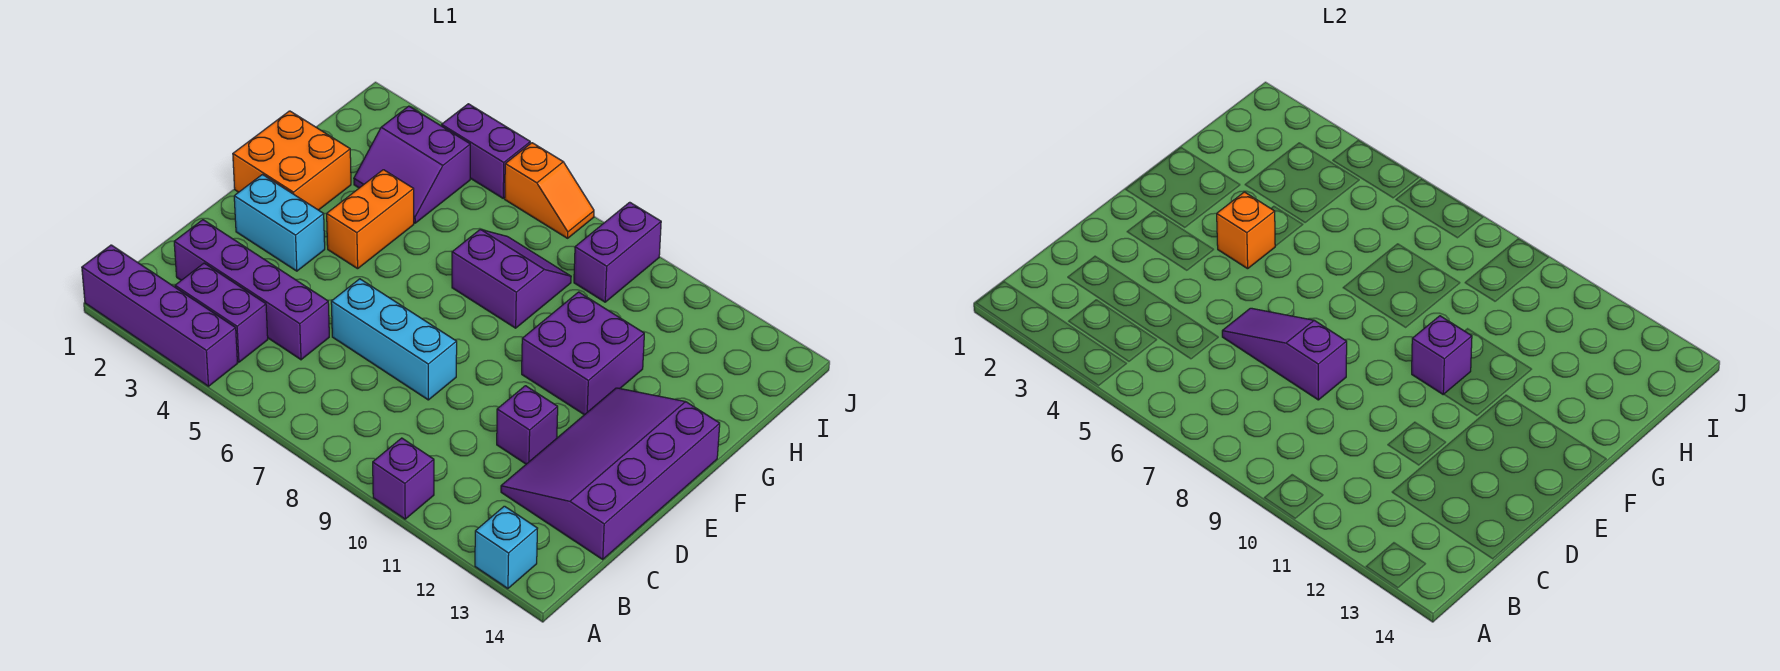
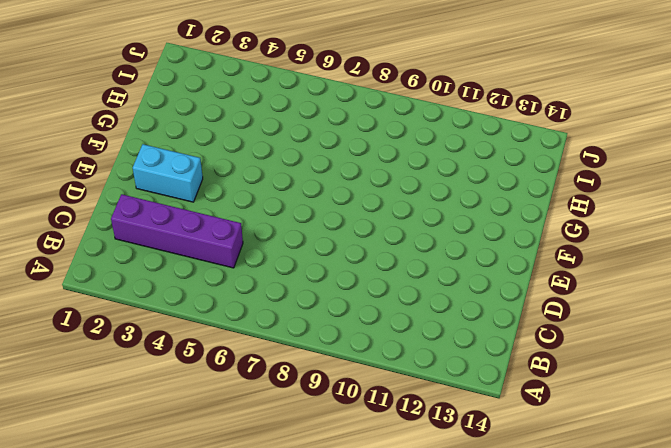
none -> purple brick A1:A4 level 1
none -> purple brick A10 level 1
none -> cyan brick A13 level 1

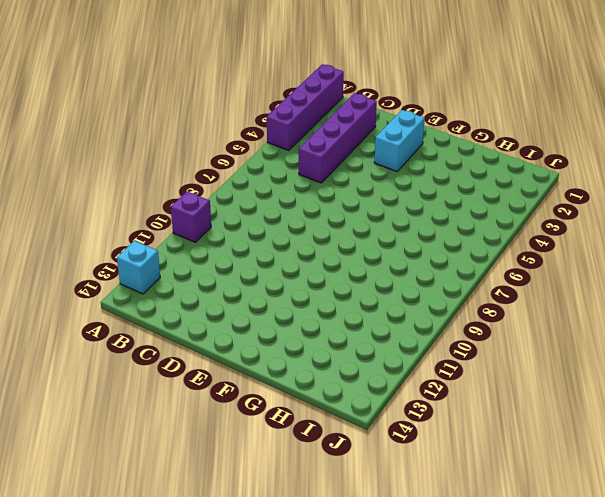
none -> purple brick B3:B4 level 1
none -> purple slope C12:F14 level 1 top 14
none -> cyan brick D6:D8 level 1

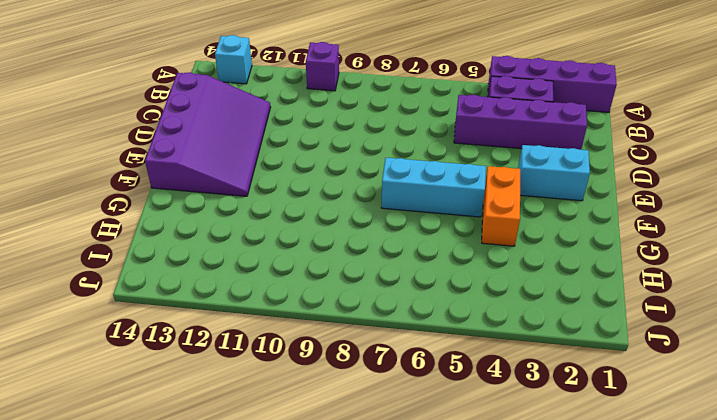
cyan brick F5:F7 level 1 -> cyan brick D6:D8 level 1
none -> purple brick D11 level 1
none -> orange brick F1:G2 level 1
none -> purple brick F10:G11 level 1

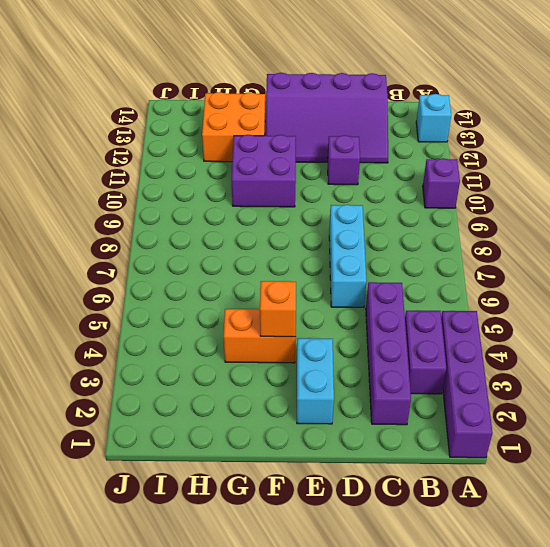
orange brick G12:H13 level 1 -> orange brick F1:G2 level 1
none -> purple slope G7:H8 level 1 top G
none -> purple slope H3:I4 level 1 top I
none -> purple brick I9:J9 level 1

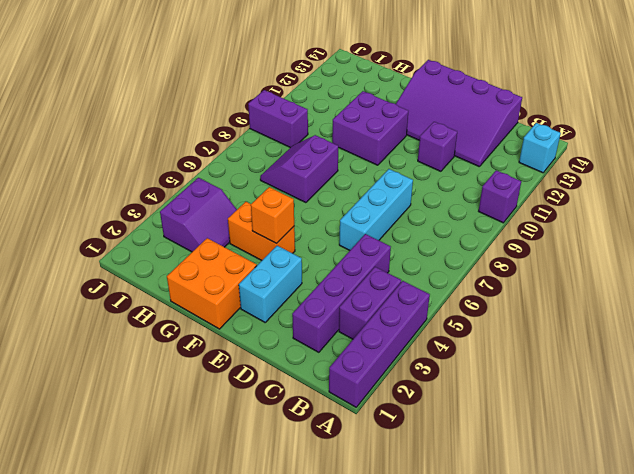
none -> purple brick J4:J5 level 1
none -> orange slope J6:J7 level 1 top 6
none -> purple slope D6:D8 level 2 top 8

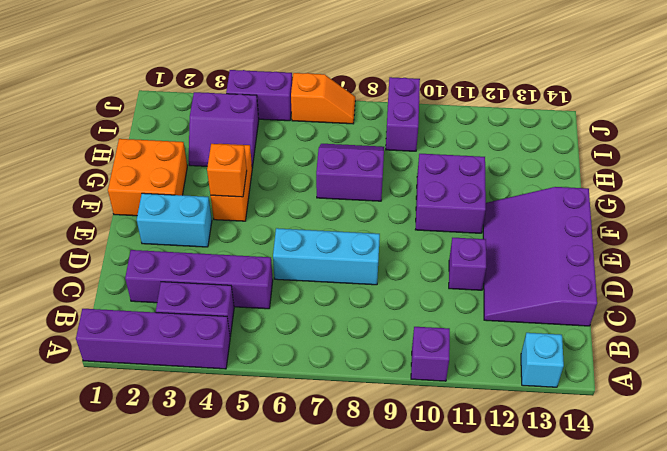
none -> purple slope D6:D8 level 2 top 8
none -> purple brick F10 level 2

